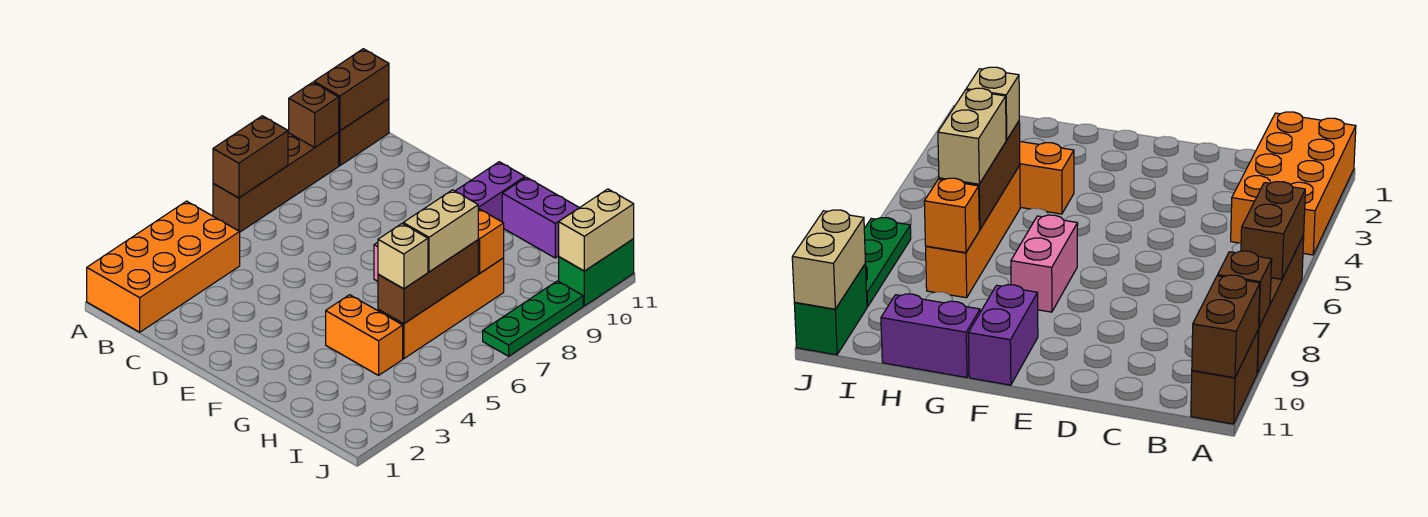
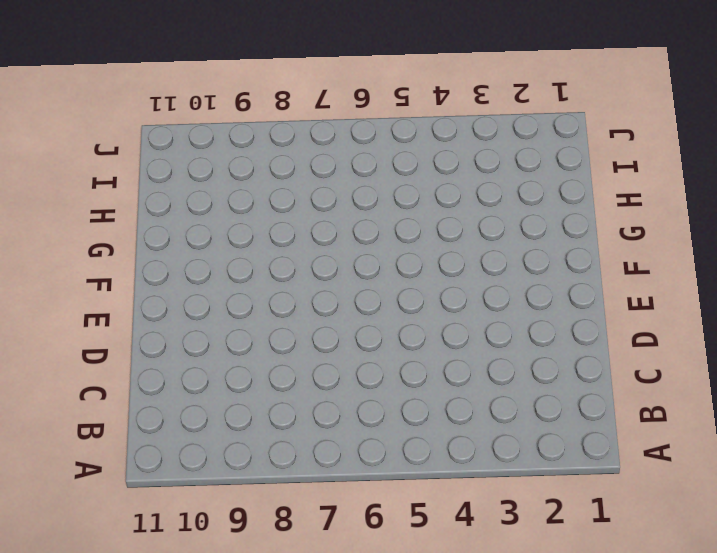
none -> orange brick A1:B4 level 1
none -> brown brick A6:A9 level 1
none -> brown brick A10:A11 level 1

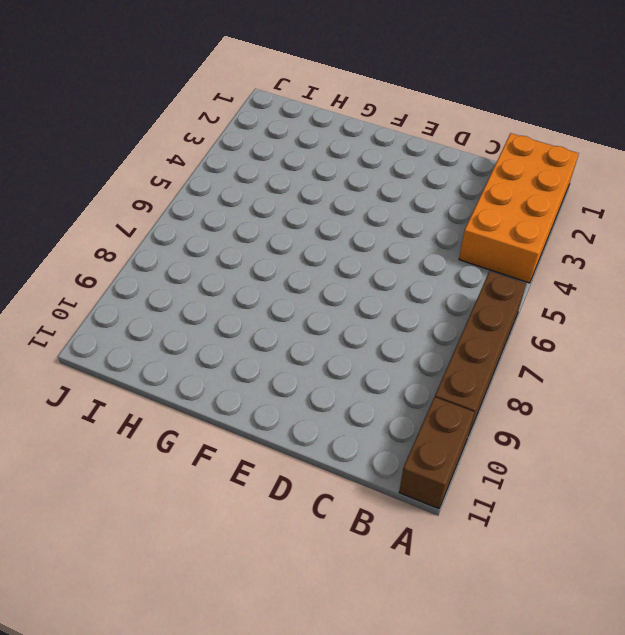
none -> pink brick F7:F8 level 1
none -> purple brick F10:F11 level 1
none -> orange brick G4:H4 level 1

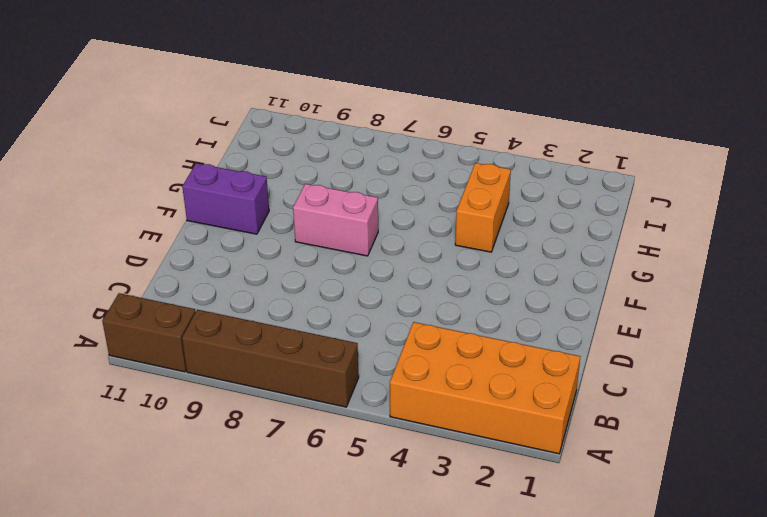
none -> purple brick G11:H11 level 1
none -> orange brick H5:H8 level 1
none -> green plate J7:J9 level 1

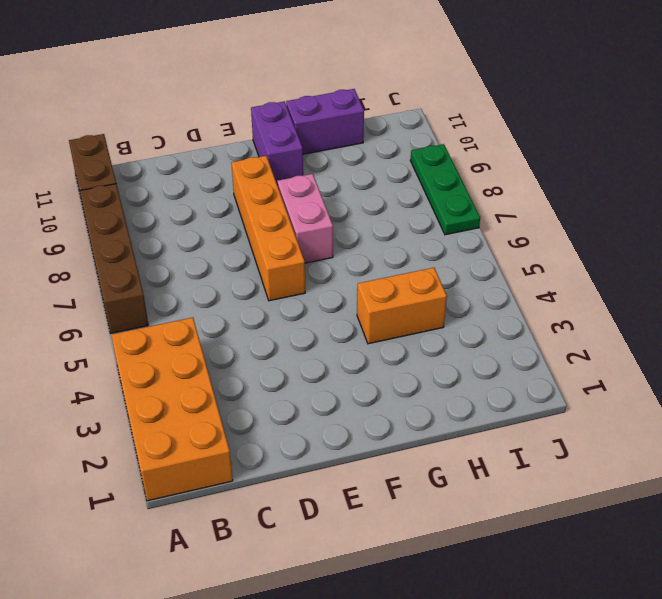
orange brick E6:E9 level 1 -> orange brick H5:H8 level 1
none -> green brick J10:J11 level 1
none -> brown brick A6:A7 level 2
none -> brown brick A9 level 2

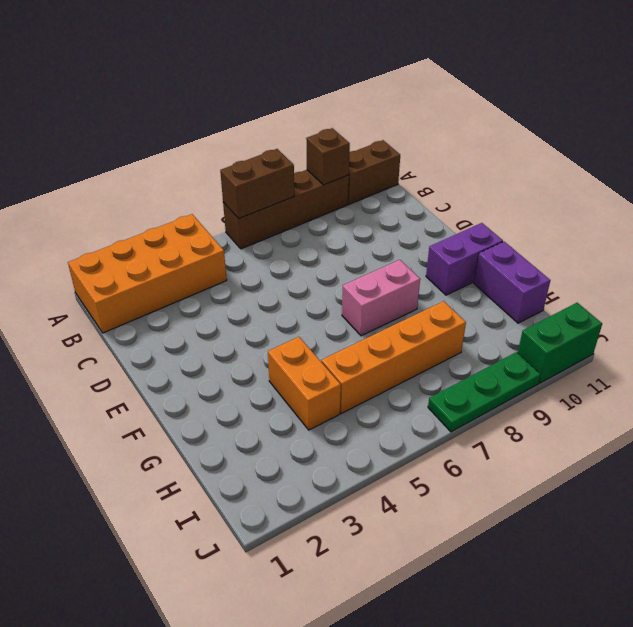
none -> brown brick A10:A11 level 2
none -> brown brick H5:H7 level 2
none -> orange brick H8 level 2

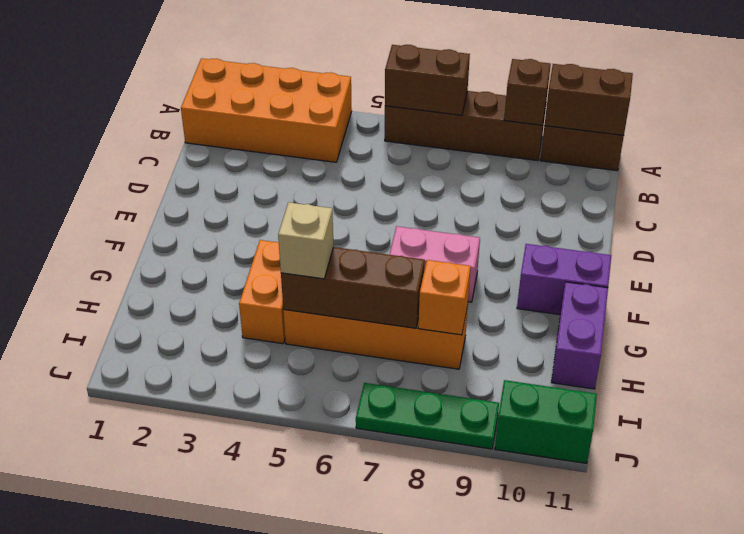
none -> tan brick J10:J11 level 2
none -> tan brick H6:H7 level 3

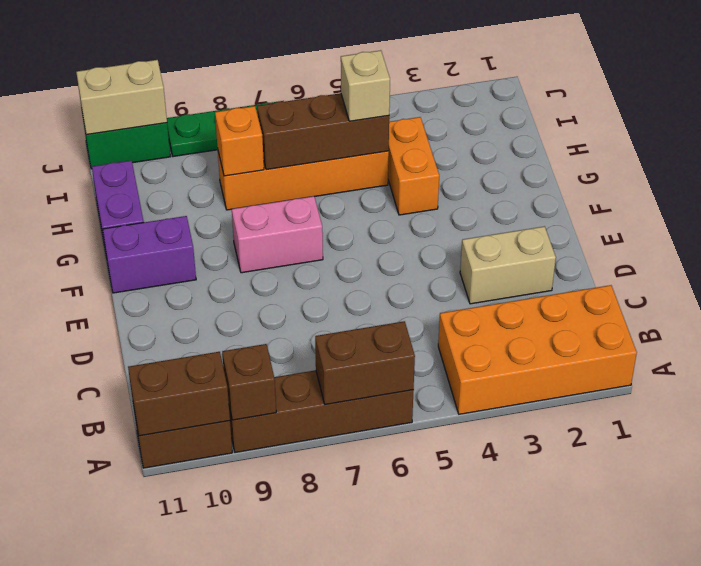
tan brick D2:D3 level 1 -> tan brick H6:H7 level 3

